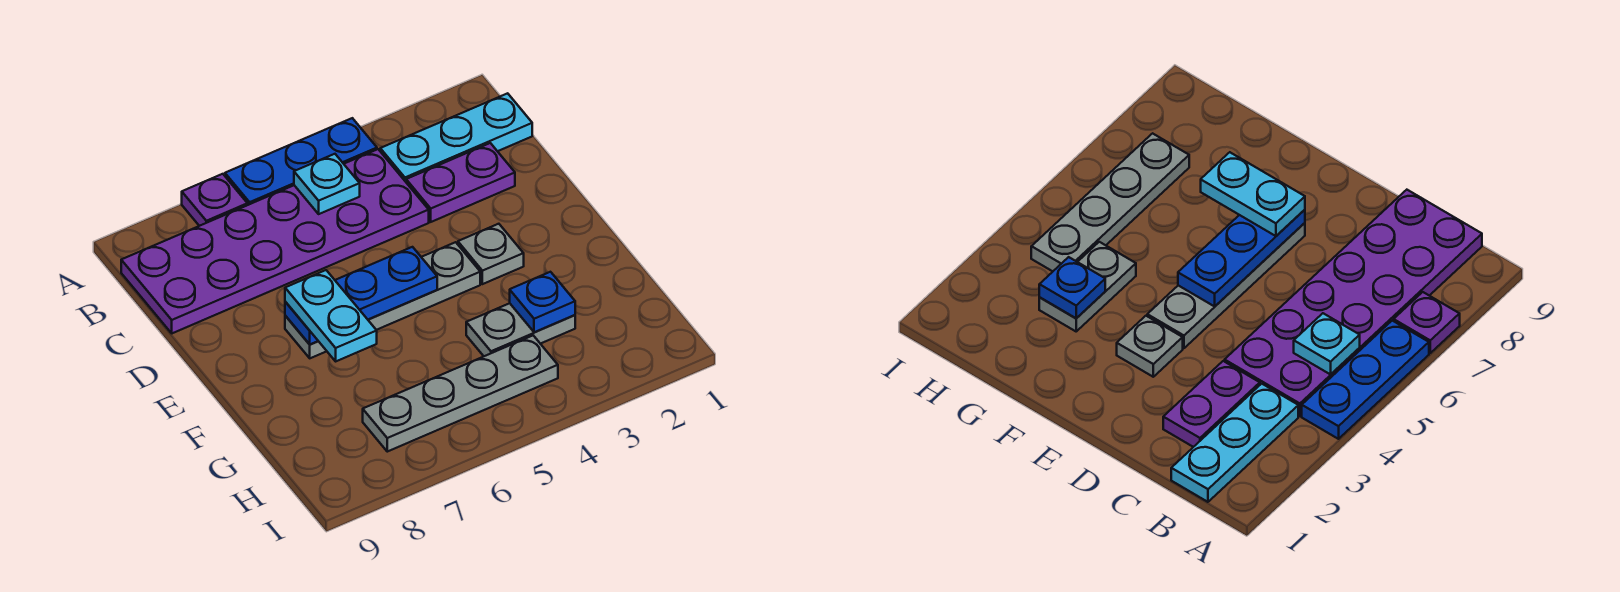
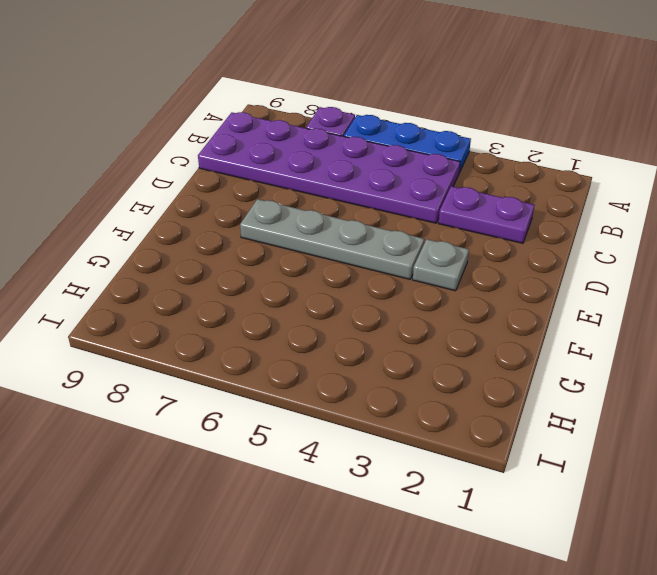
none -> cyan plate B1:B3 level 1
none -> grey plate G3:G4 level 1
none -> grey plate H4:H7 level 1

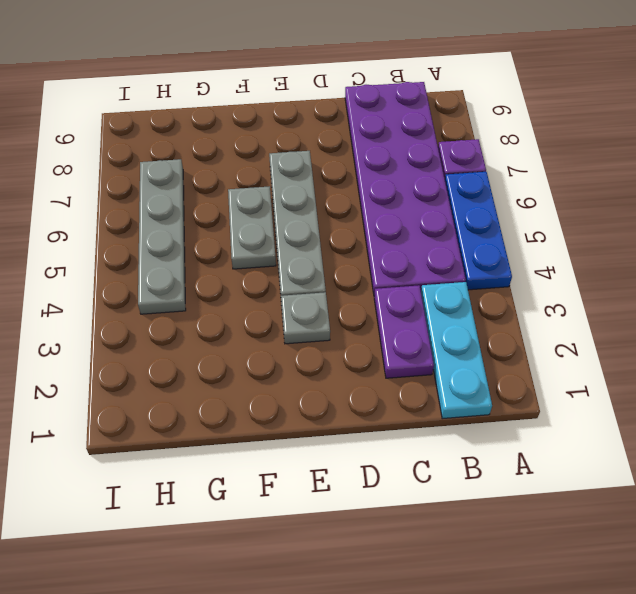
grey plate F5:F6 level 1 -> grey plate G3:G4 level 1
none -> cyan plate B5 level 2
none -> blue plate E5:E7 level 2
none -> blue plate G3 level 2

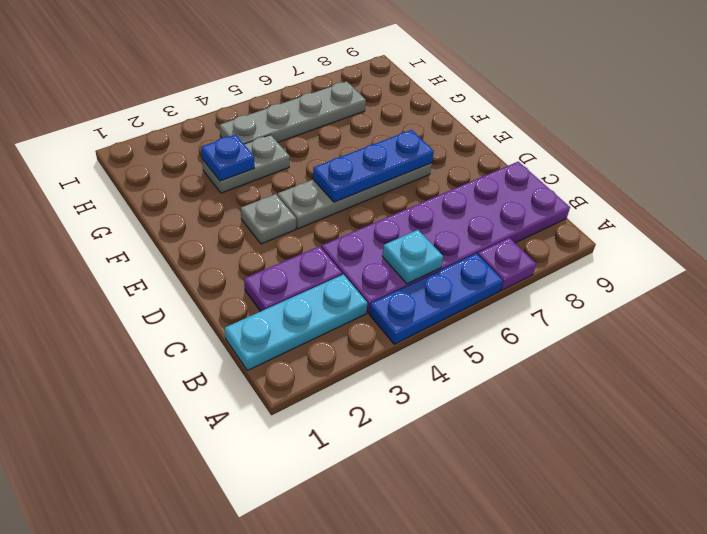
none -> cyan plate E7:F7 level 3

